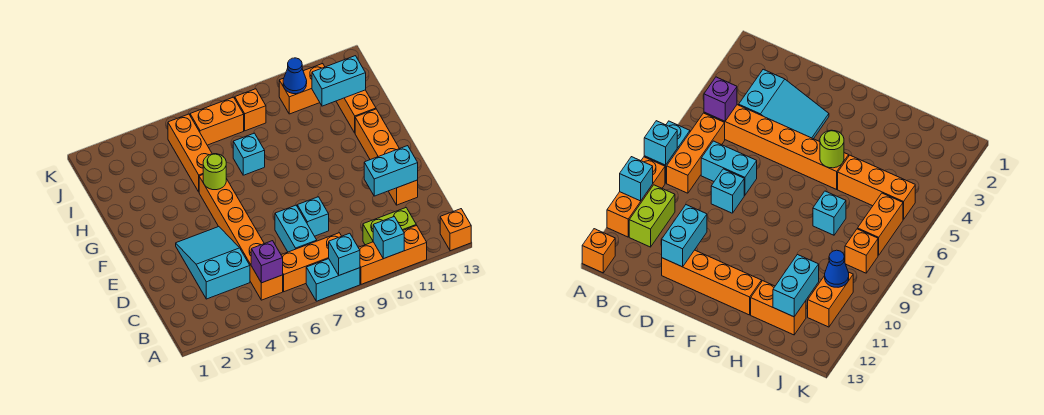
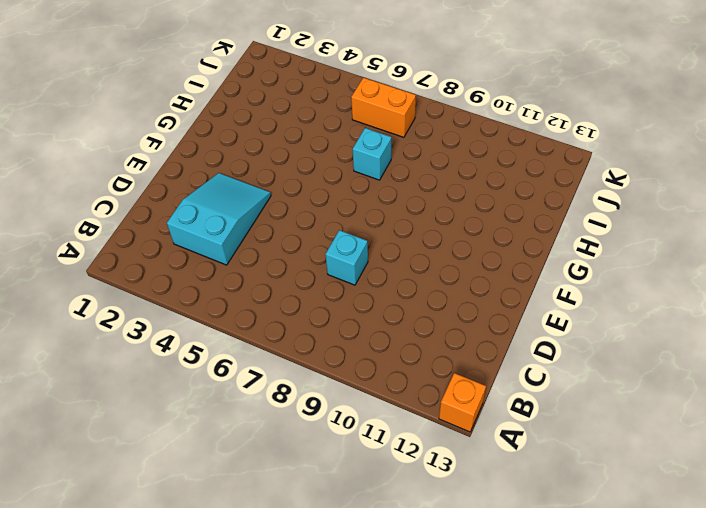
none -> cyan brick A7:A8 level 1
none -> orange brick A9:A11 level 1
none -> orange brick B5:G5 level 1

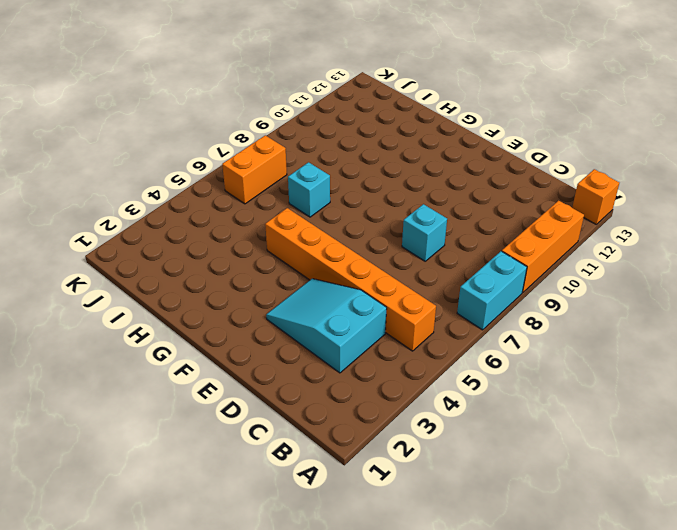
none -> orange brick B6:B8 level 1
none -> lime brick B10:B11 level 1
none -> cyan brick C7:D7 level 1

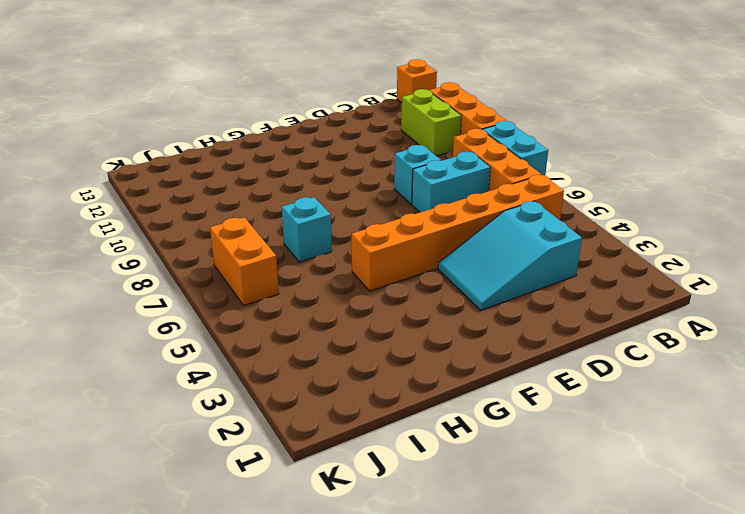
none -> orange brick D12:G12 level 1
none -> orange brick H5:J5 level 1
none -> orange brick H12:I12 level 1

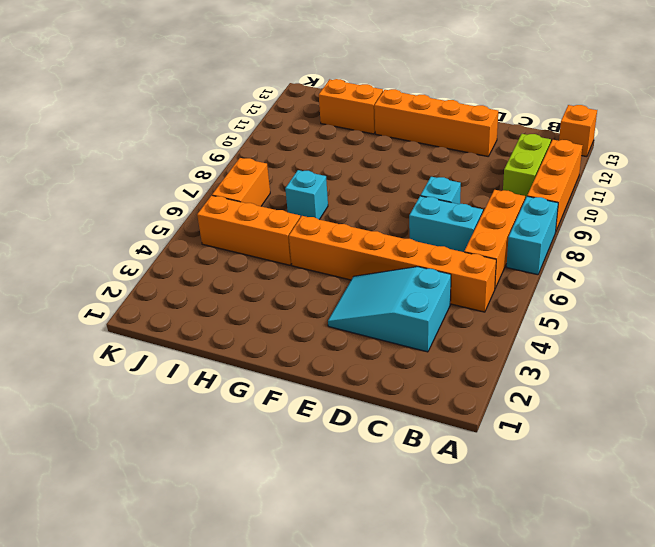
none -> orange brick J8 level 1
none -> orange brick J10:J11 level 1
none -> cyan brick A8 level 2

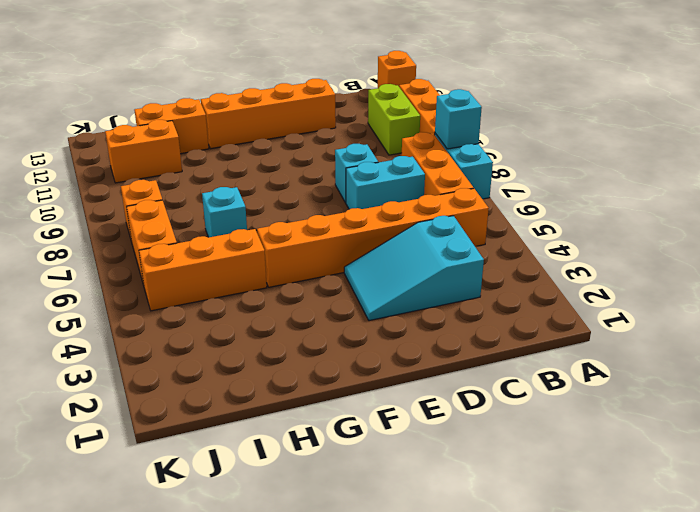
orange brick I11:J11 level 1 -> orange brick J10:J11 level 1
none -> cyan brick A10 level 2
none -> purple brick B5 level 2
none -> cyan brick D11:D12 level 2

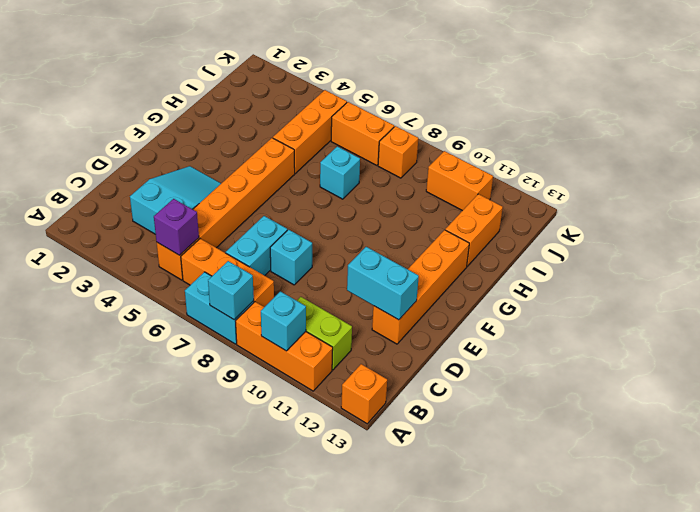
none -> lime round brick G5 level 2
none -> cyan brick I11:I12 level 2
none -> blue cone J10 level 2

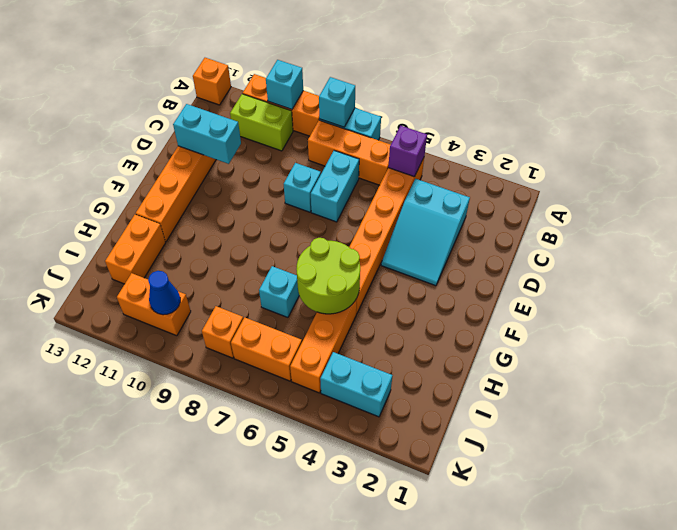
lime round brick G5:H6 level 2 -> lime round brick G5 level 2
cyan brick J3:J4 level 1 -> cyan brick I11:I12 level 2

